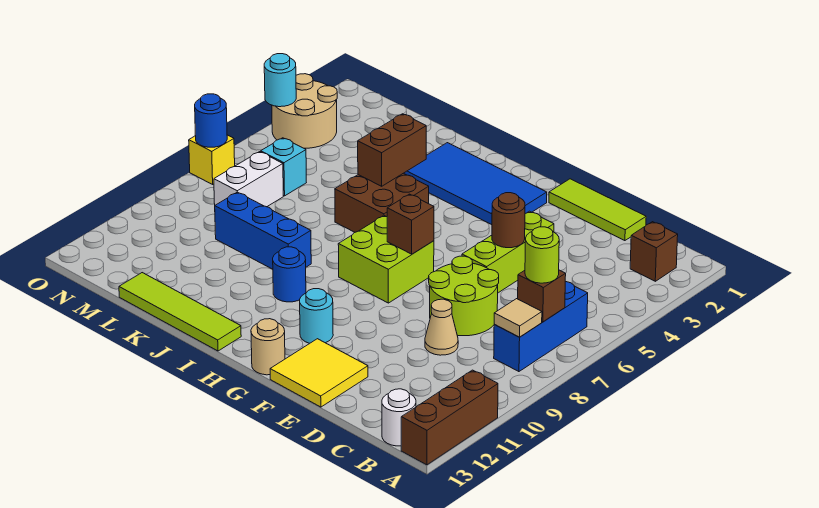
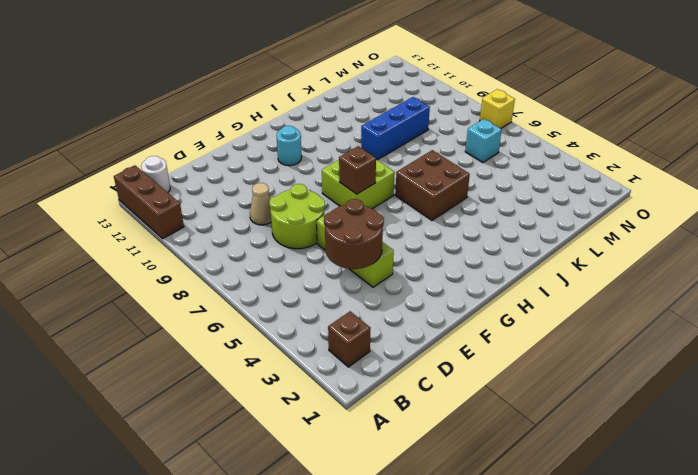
brown round brick D4:E5 level 2 -> brown round brick E5 level 2
none -> blue brick B6:B8 level 1
none -> lime tile D1:F1 level 1
none -> yellow tile E12:F13 level 1

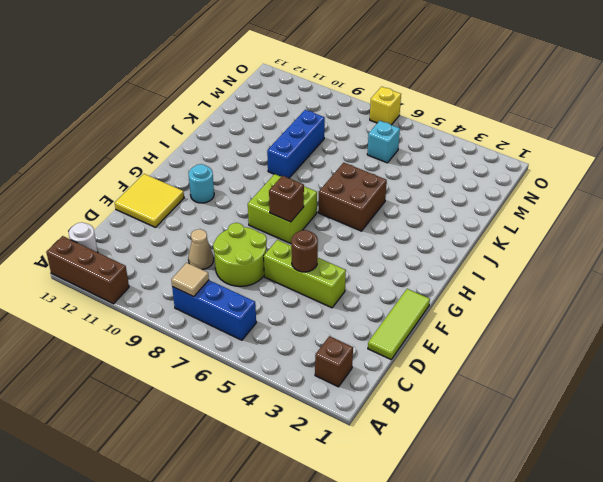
none -> blue tile G2:J3 level 1
none -> tan round brick G13 level 1
none -> blue round brick I10 level 1

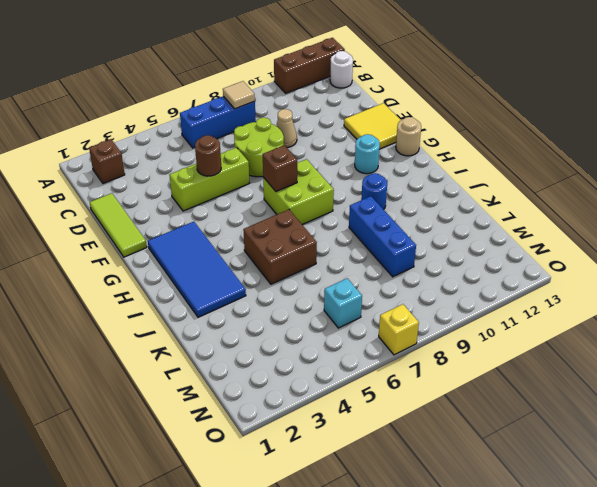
none -> lime tile I13:L13 level 1
none -> white brick M7:M8 level 1
none -> tan round brick N3:O4 level 1

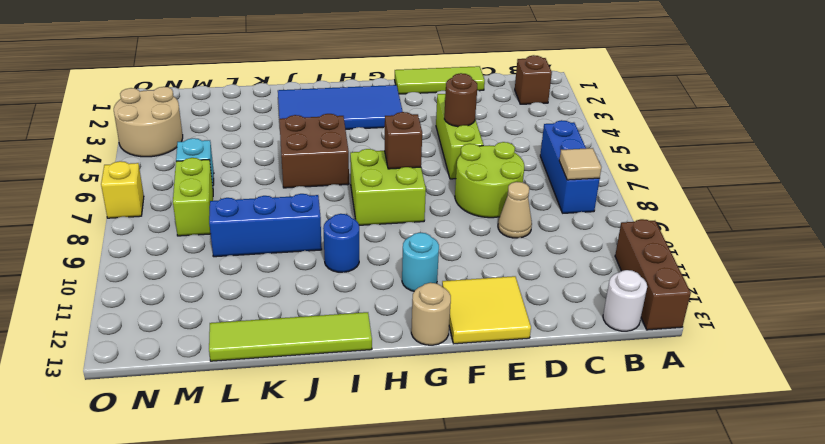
lime brick M7:M8 level 1 -> white brick M7:M8 level 1
none -> brown brick B7 level 2
none -> brown brick J4:J5 level 2
none -> cyan round brick O4 level 2

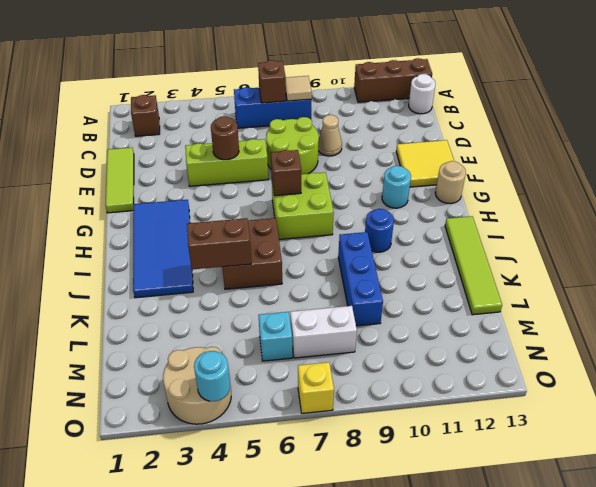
none -> blue round brick O7 level 2
none -> lime round brick B7 level 3

